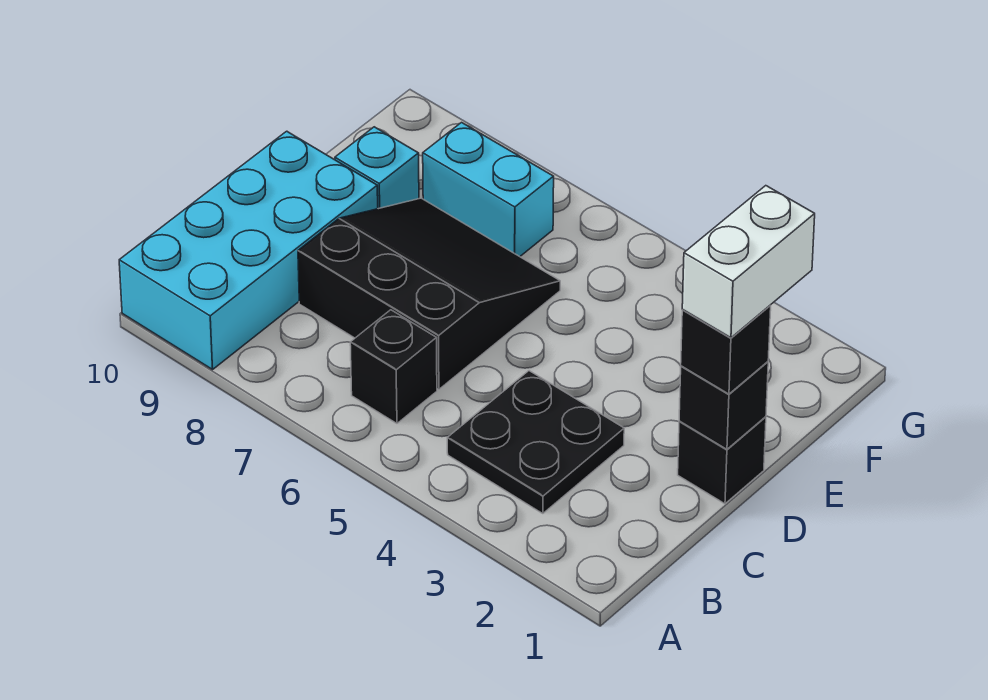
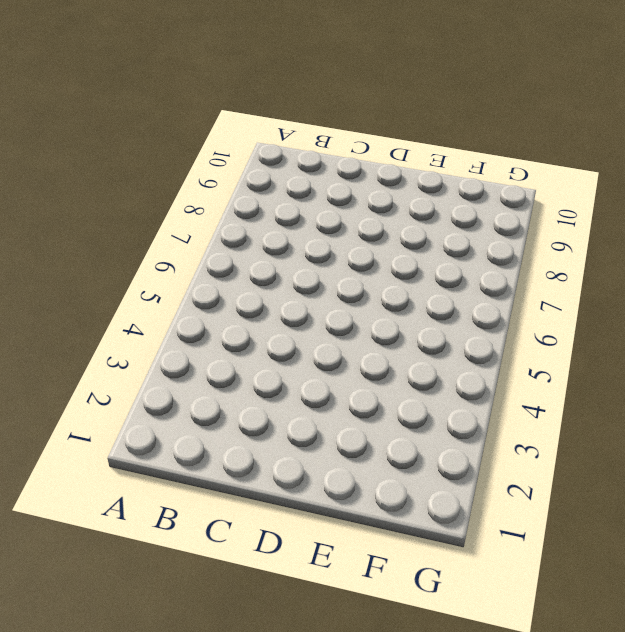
none -> cyan brick A9:D10 level 1
none -> black plate B3:C4 level 1

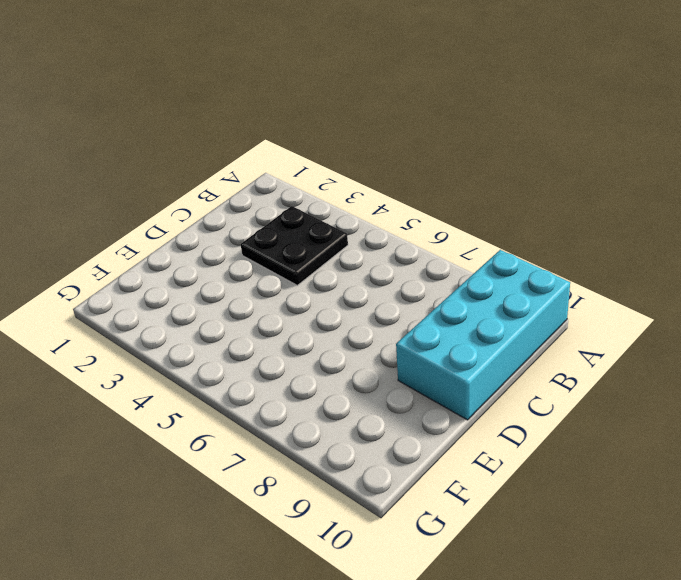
none -> black brick B6 level 1
none -> black slope C6:E8 level 1 top C

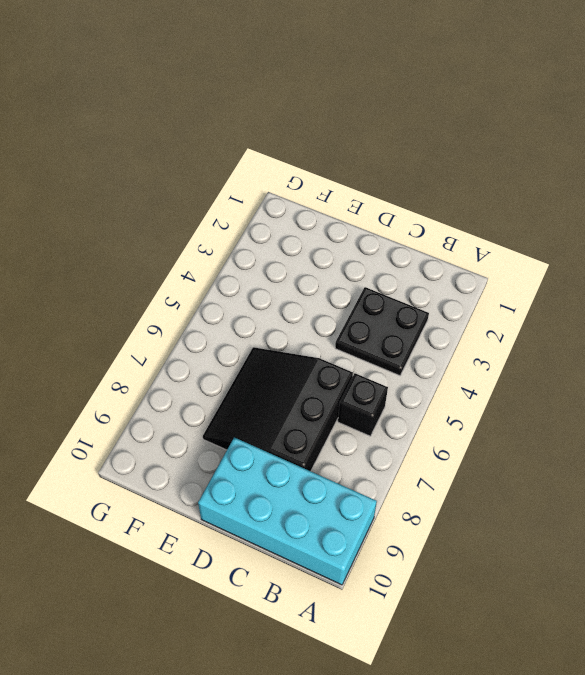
none -> black brick D1 level 1
none -> cyan brick E9 level 1

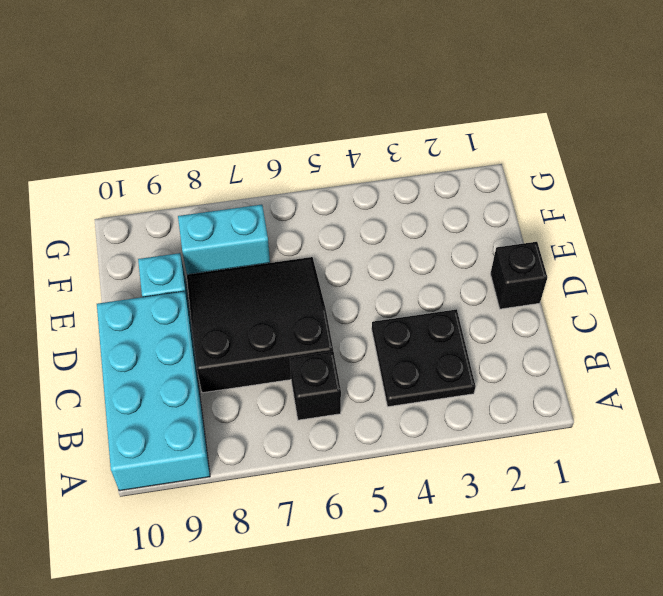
none -> black brick D1 level 2
none -> black brick D1 level 3

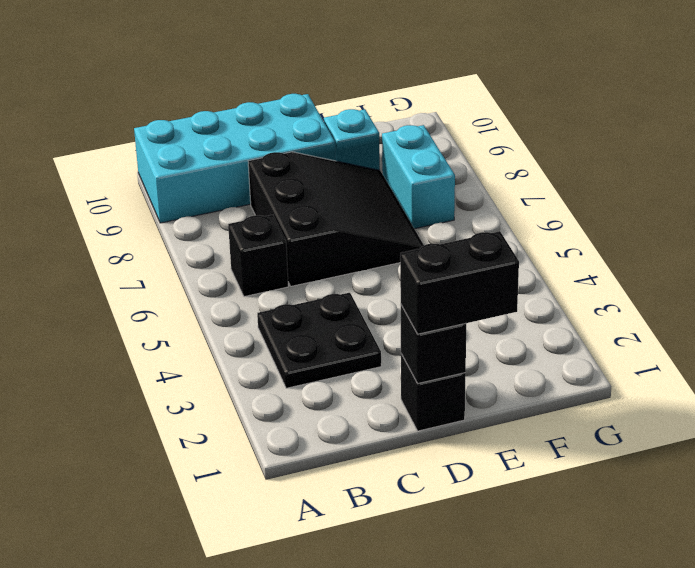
black brick D1:E1 level 3 -> black brick D1 level 3
none -> white brick D1:E1 level 4

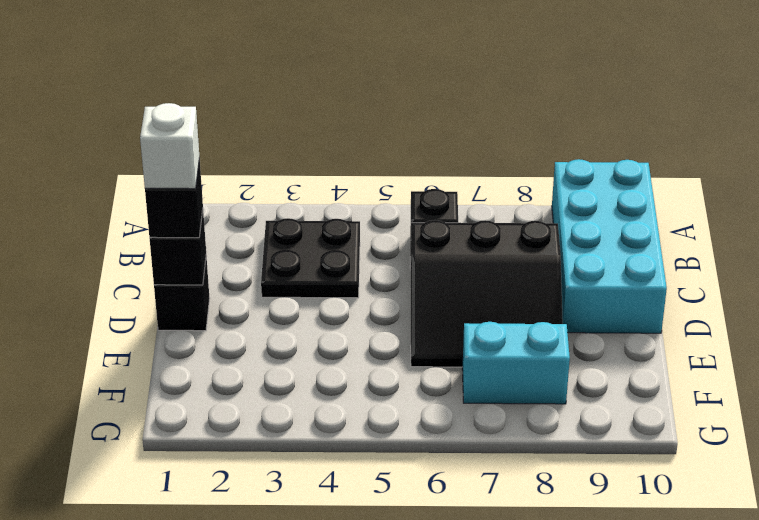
white brick D1 level 4 -> white brick D1:E1 level 4
none -> cyan brick E9 level 1

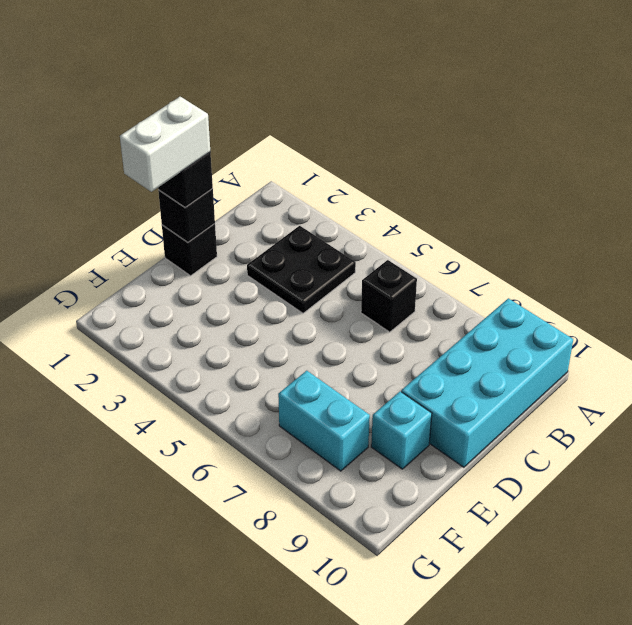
none -> black slope C6:E8 level 1 top C

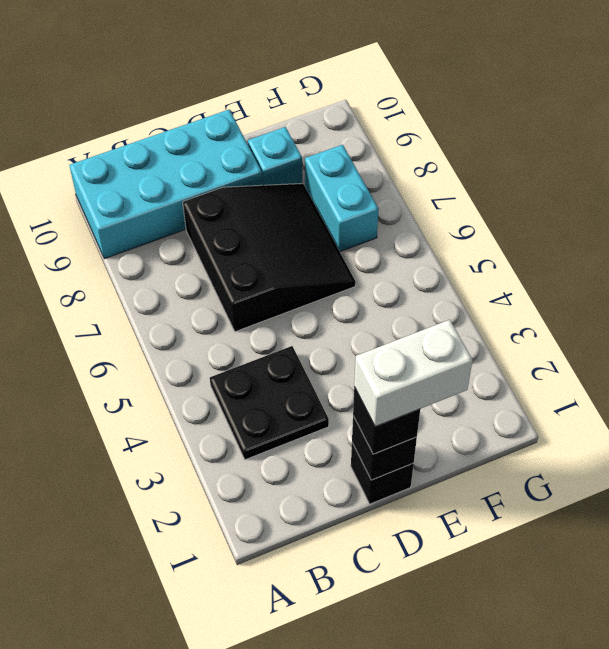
none -> black brick B6 level 1

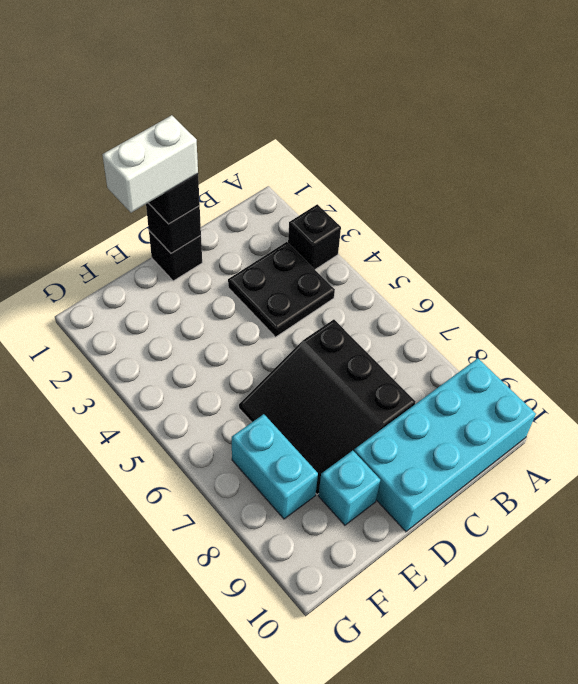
black brick A3 level 1 -> black brick B6 level 1

